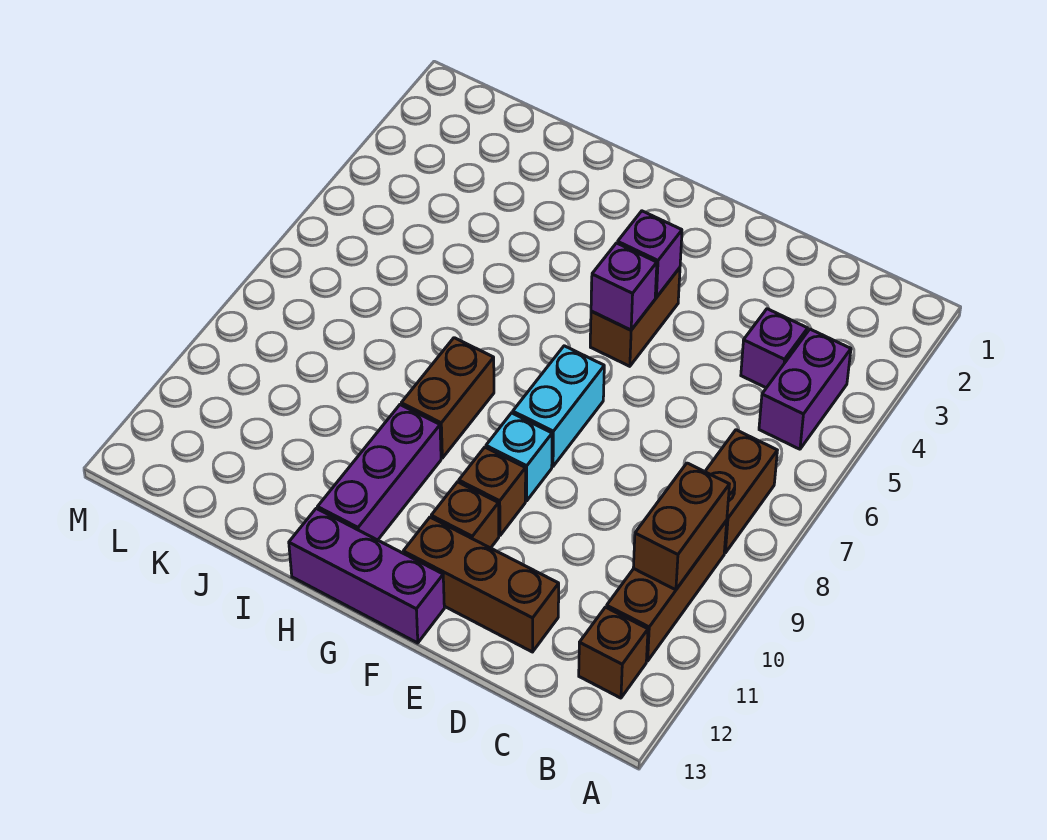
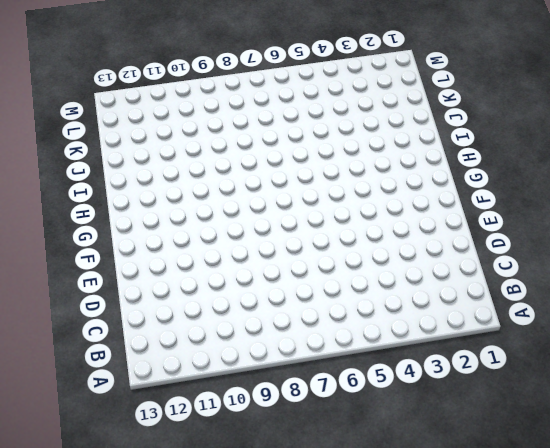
none -> purple brick B4:B5 level 1
none -> brown brick B7:B8 level 1
none -> brown brick B9:B11 level 1

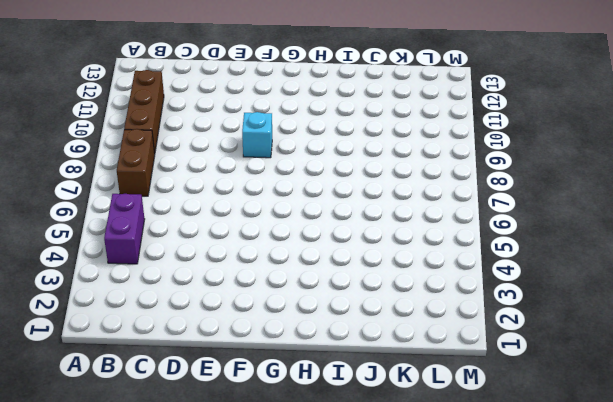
none -> brown brick B12 level 1
none -> purple brick C4 level 1
none -> brown brick D12:F12 level 1

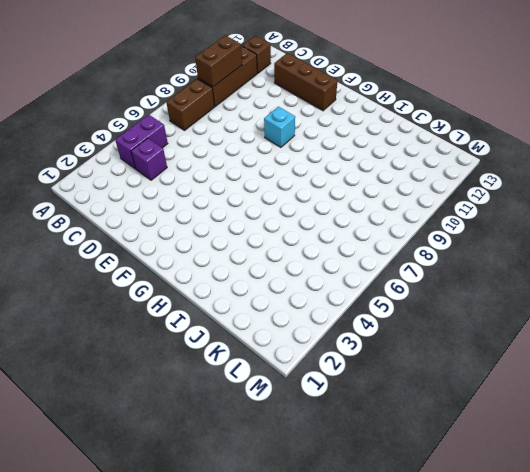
none -> brown brick F4:F5 level 1
none -> cyan brick F7:F8 level 1
none -> brown brick F10 level 1

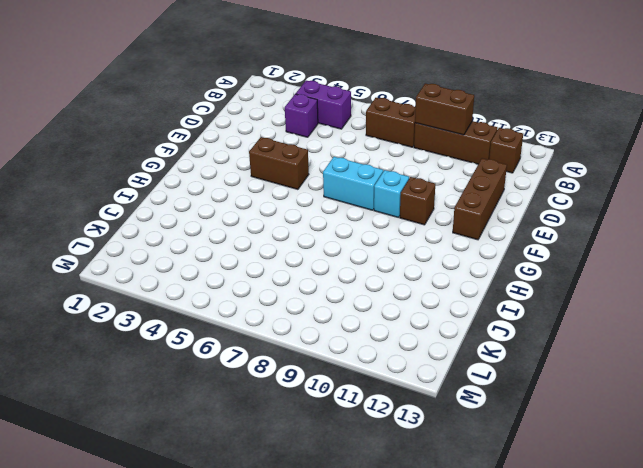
none -> brown brick F11 level 1
none -> purple brick F13:H13 level 1
none -> brown brick H8:H9 level 1

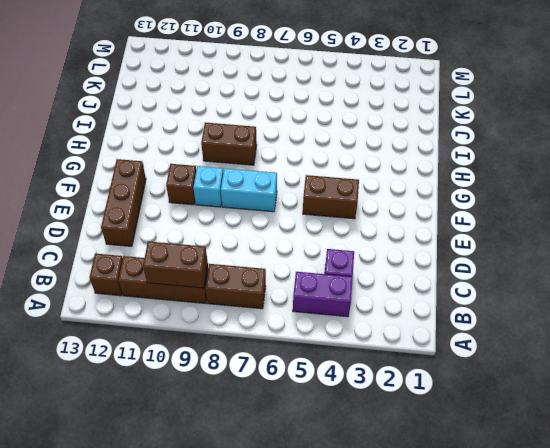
none -> brown brick F11 level 1
none -> purple brick F13:H13 level 1
none -> purple brick H10:H12 level 1

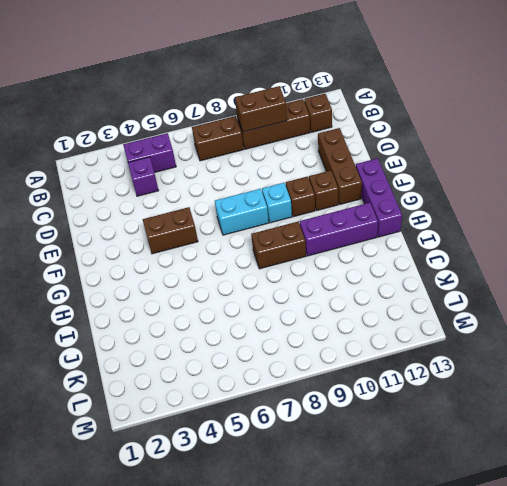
none -> purple brick F4 level 2
none -> purple brick F5 level 2

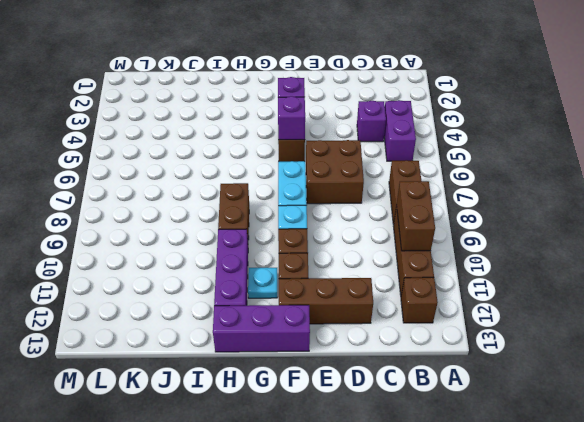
brown brick D6:E7 level 1 -> none
cyan plate G11 level 1 -> none

